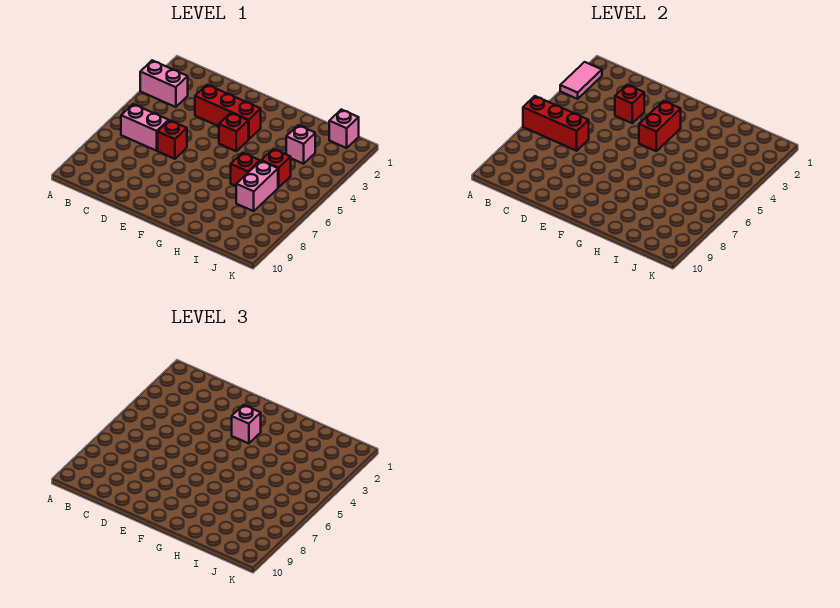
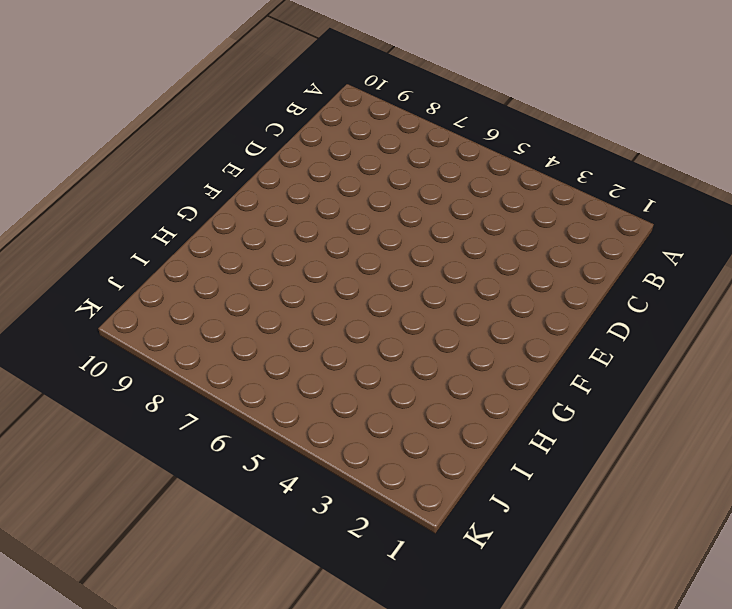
none -> pink brick A3:B3 level 1
none -> pink brick B6:C6 level 1
none -> red brick D3:F3 level 1

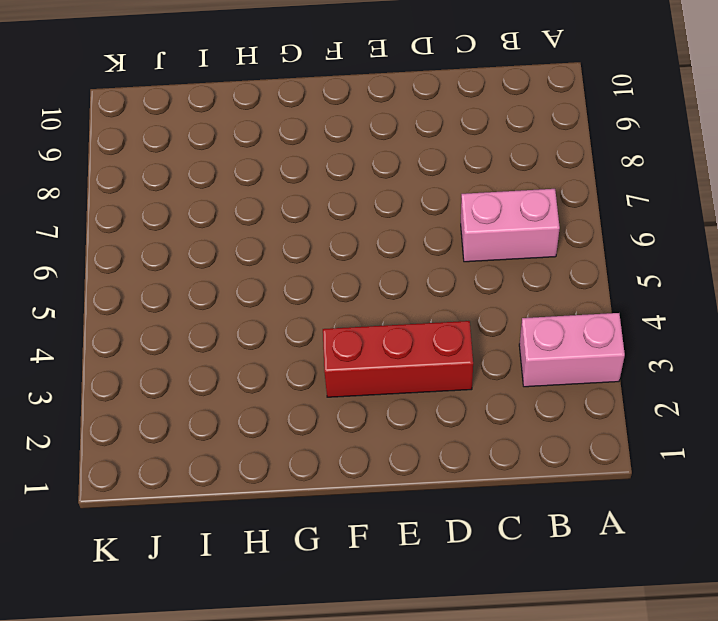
none -> red brick D6 level 1
none -> red brick F4 level 1
none -> red brick H6 level 1

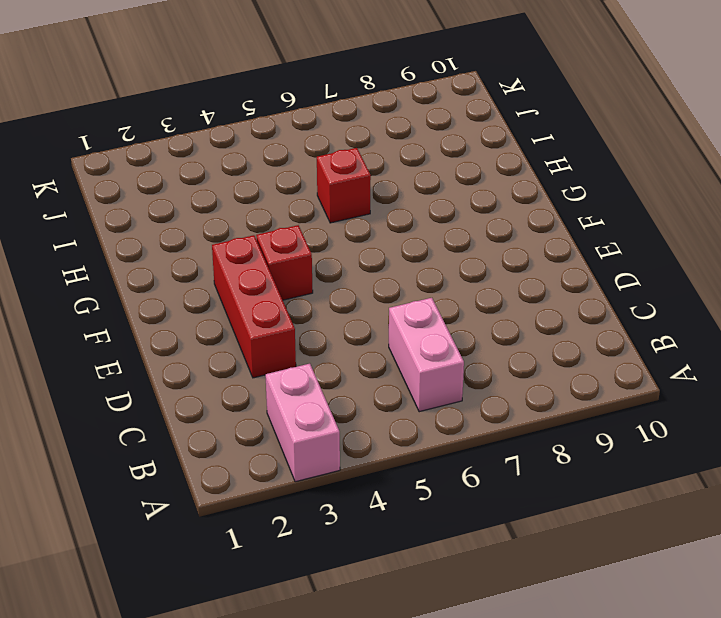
none -> red brick D6 level 1
none -> pink brick I3 level 1
none -> red brick I5 level 1

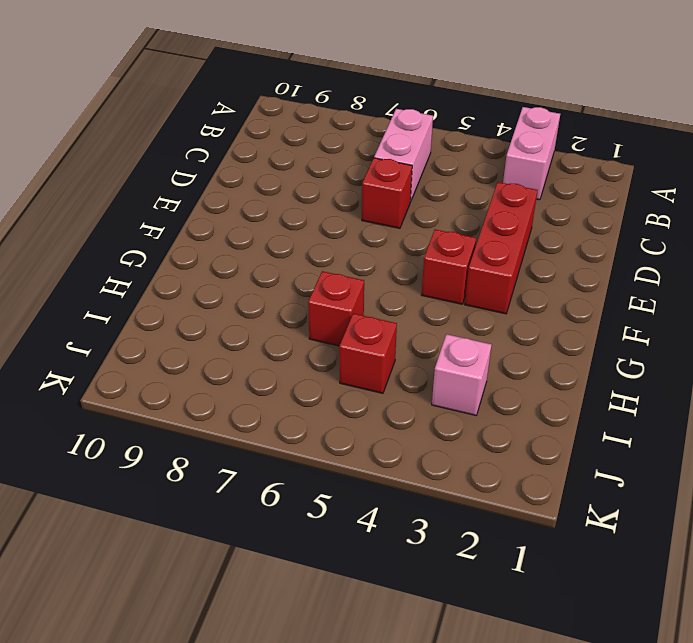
none -> pink brick I6:I7 level 1
none -> pink brick J1 level 1
none -> pink tile A2:A3 level 2

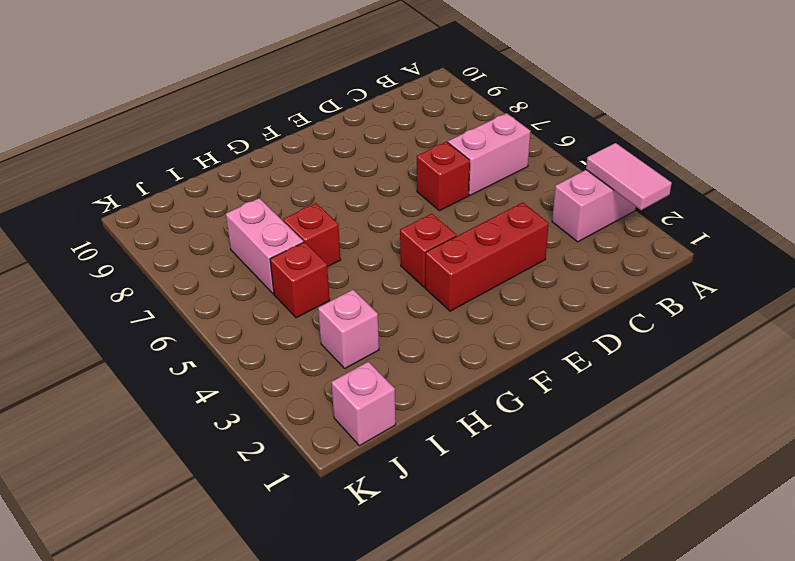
none -> red brick A6:C6 level 2
none -> red brick D3 level 2
none -> red brick F3:F4 level 2

